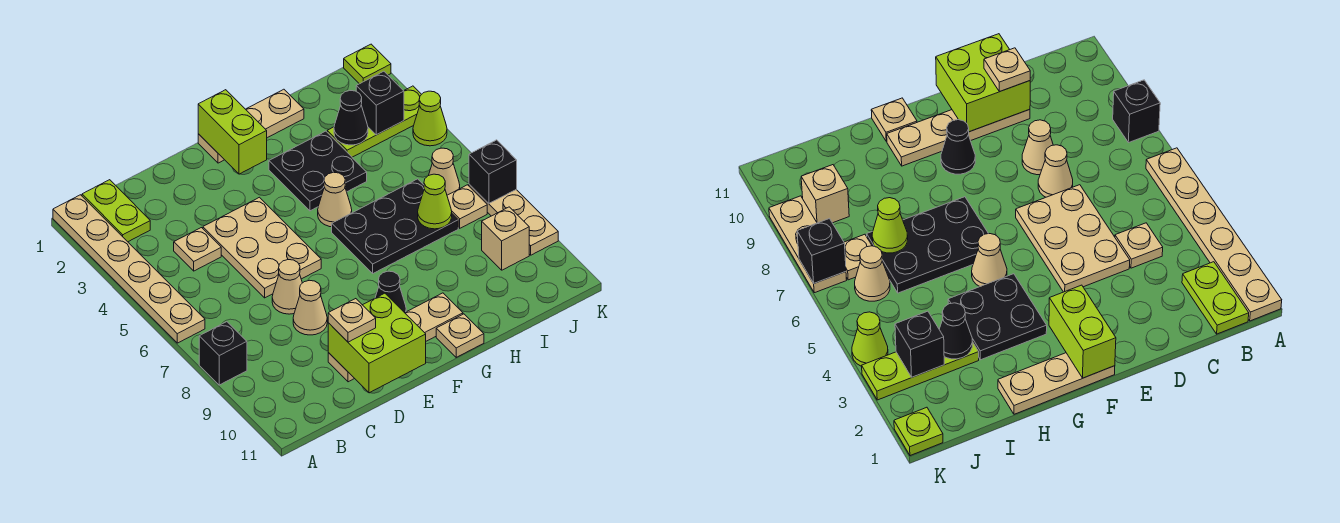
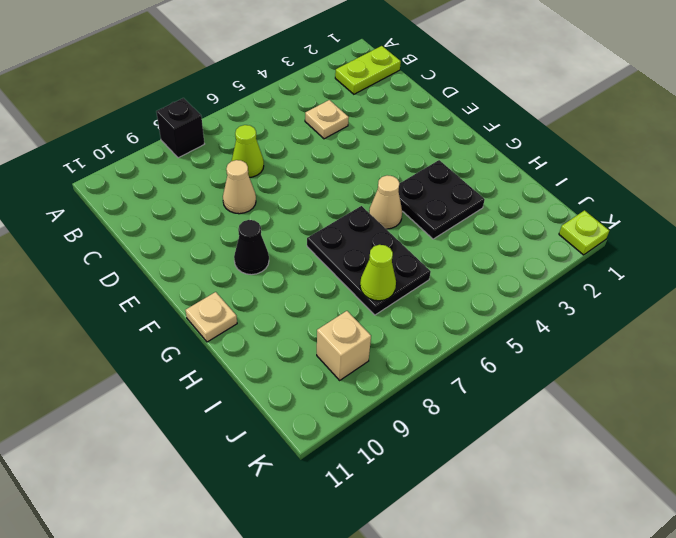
lime cone C7 level 1 -> lime cone K4 level 1
none -> tan plate A1:A6 level 1
none -> tan plate D4:E6 level 1
none -> tan cone D7 level 1

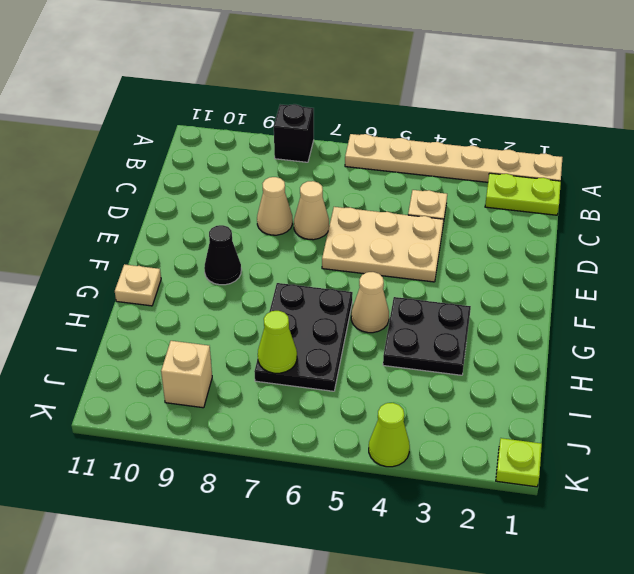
none -> tan plate D10:G10 level 1
none -> tan plate F1:H1 level 1
none -> lime plate I3:K3 level 1

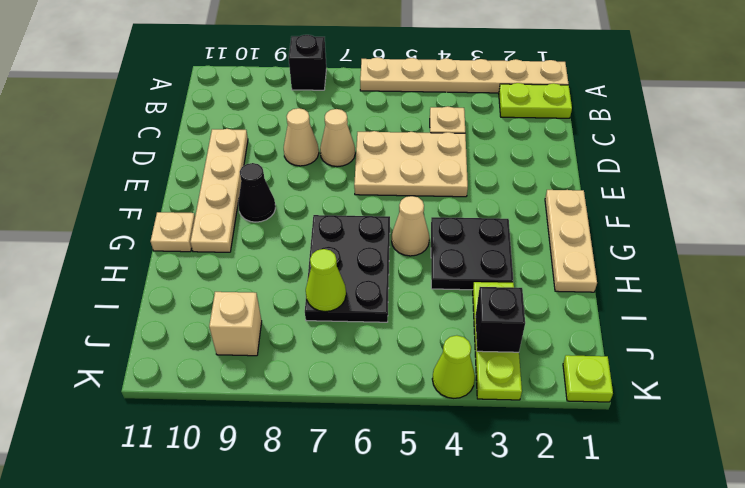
none -> tan cone J6 level 1
none -> tan plate J7 level 1
none -> tan plate K7:K9 level 1

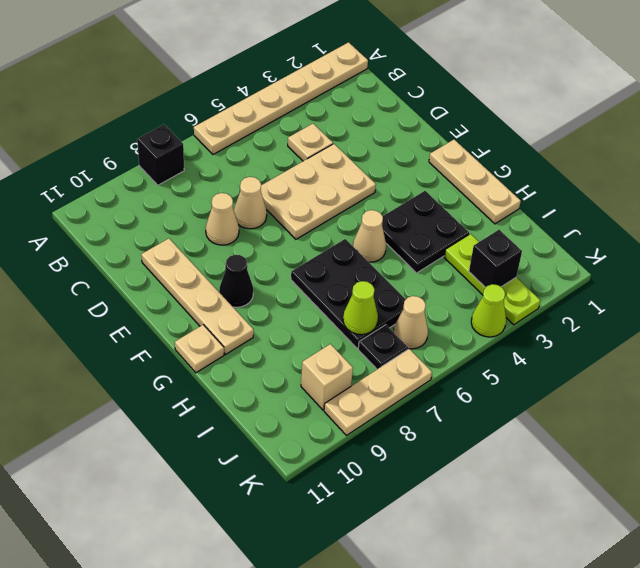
black plate J7 level 1 -> tan plate J7 level 1
none -> lime plate B1:B2 level 1
none -> lime plate K1 level 1
none -> lime brick D10:E11 level 2

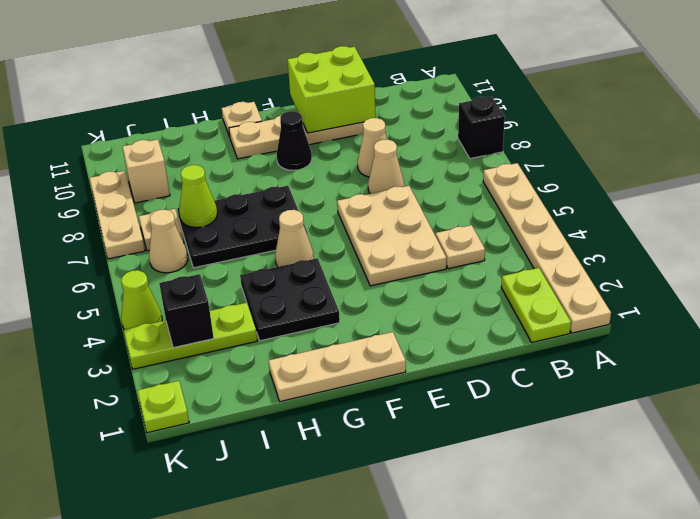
none -> lime brick F1:F2 level 2
none -> black cone I3 level 2
none -> black brick K7 level 2

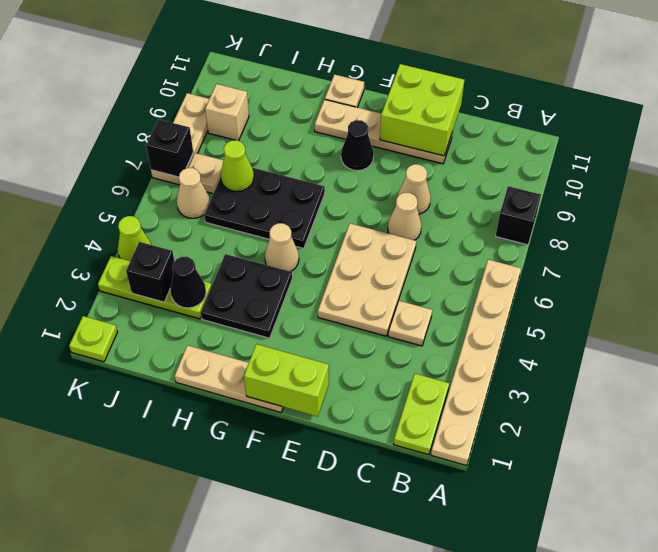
lime brick E1:F1 level 2 -> lime brick F1:F2 level 2
none -> tan plate D10 level 3

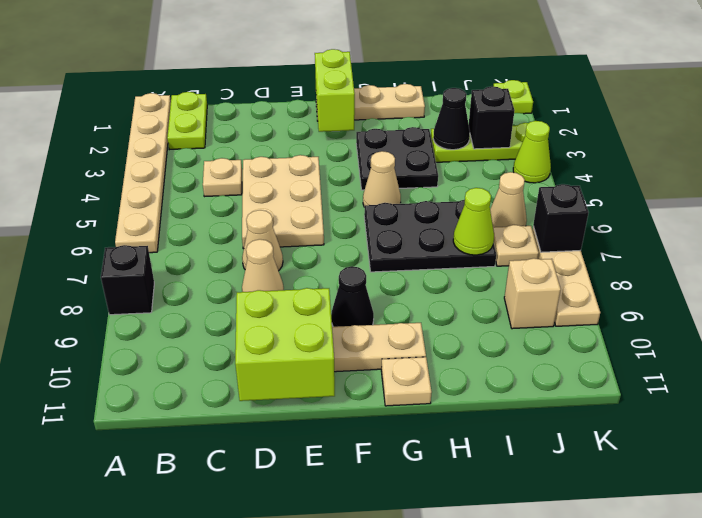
none -> tan plate D10 level 3

